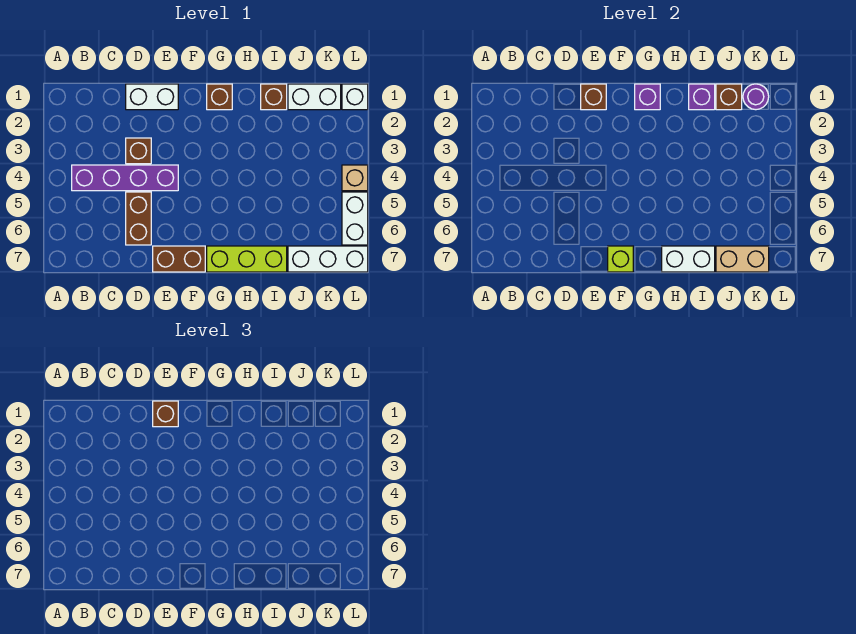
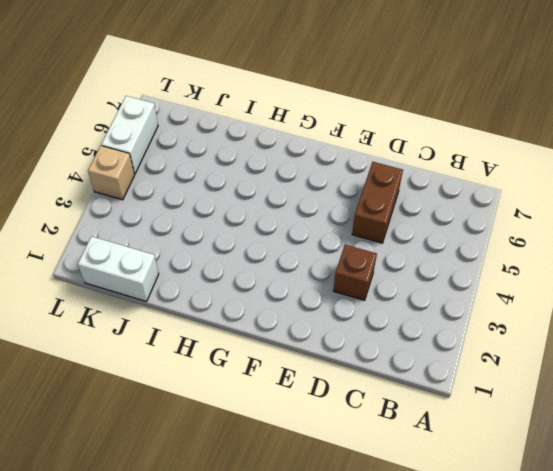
none -> purple brick B4:E4 level 1
none -> white brick D1:E1 level 1
none -> brown brick E7:F7 level 1

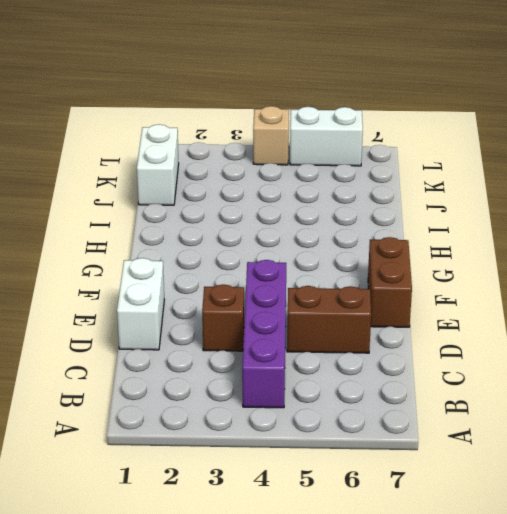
none -> brown brick G1 level 1
none -> lime brick G7:I7 level 1
none -> brown brick I1 level 1

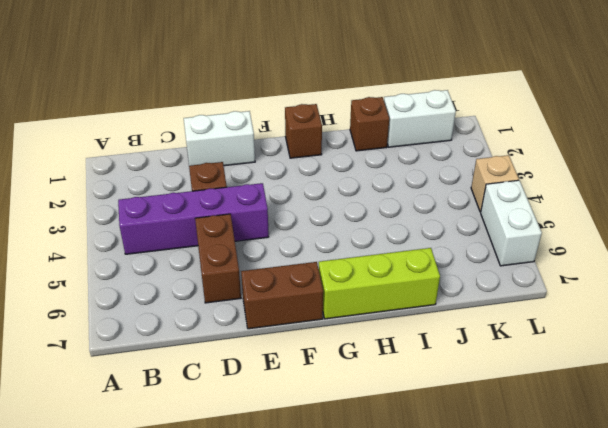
none -> white brick J7:L7 level 1
none -> white brick L1 level 1
none -> brown brick E1 level 2

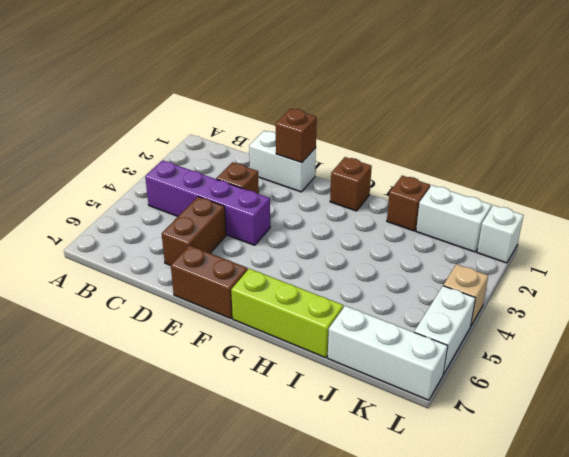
none -> lime brick F7 level 2
none -> purple brick G1 level 2
none -> white brick H7:I7 level 2

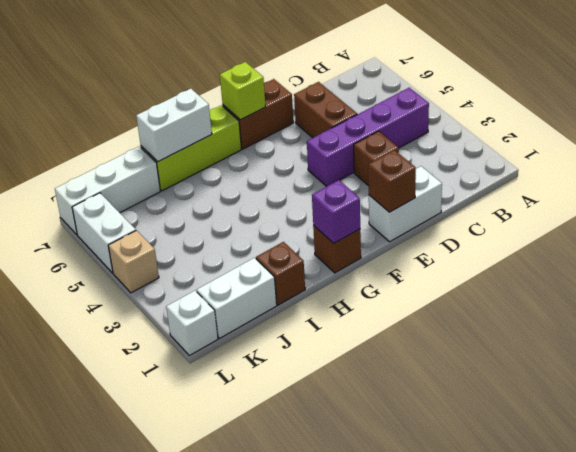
none -> purple brick I1 level 2
none -> brown brick J1 level 2
none -> tan brick J7:K7 level 2

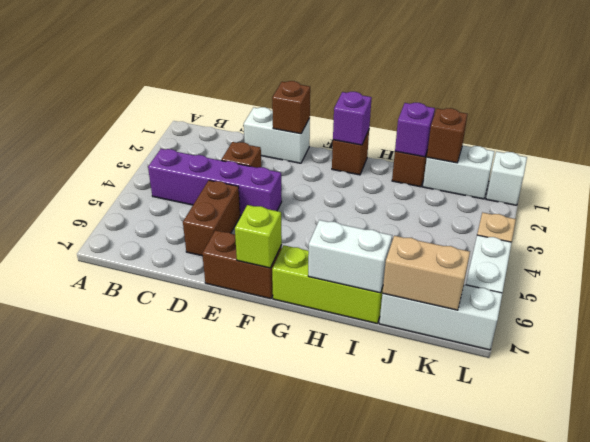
none -> purple round brick K1 level 2
none -> brown brick E1 level 3

